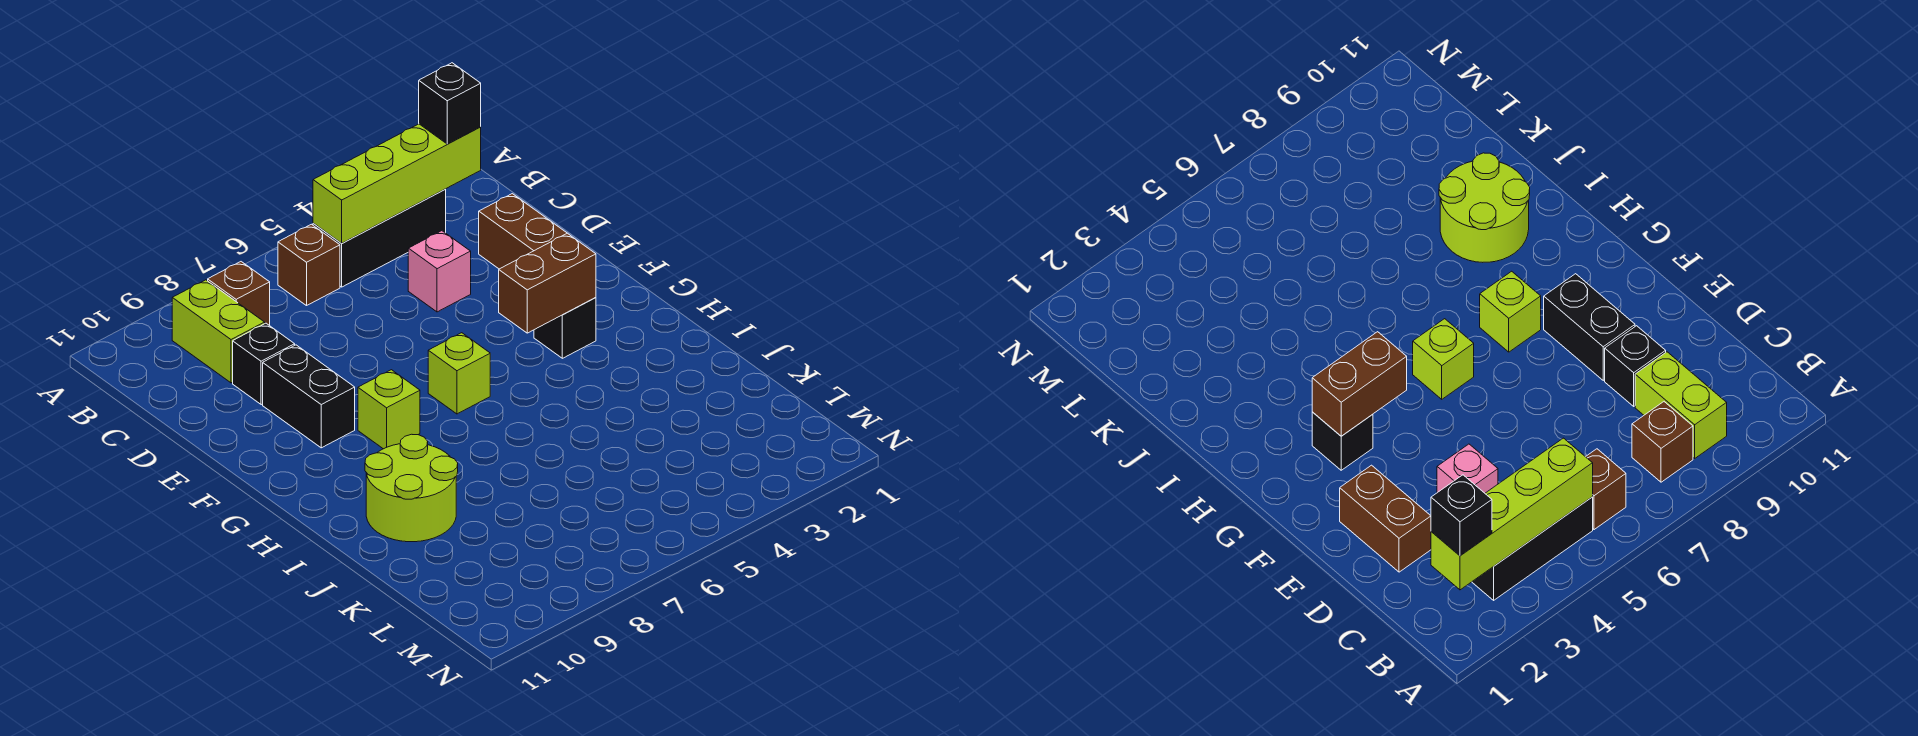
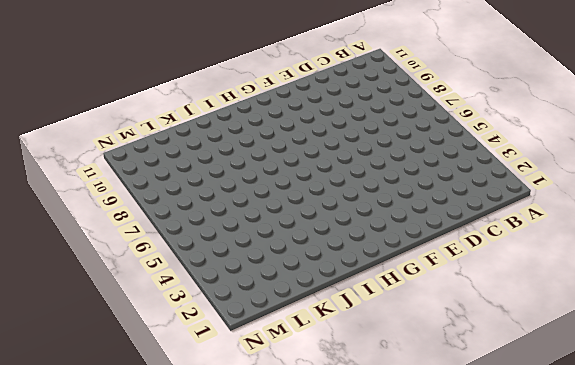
none -> black brick B3:B5 level 1
none -> brown brick B6 level 1
none -> brown brick B8 level 1

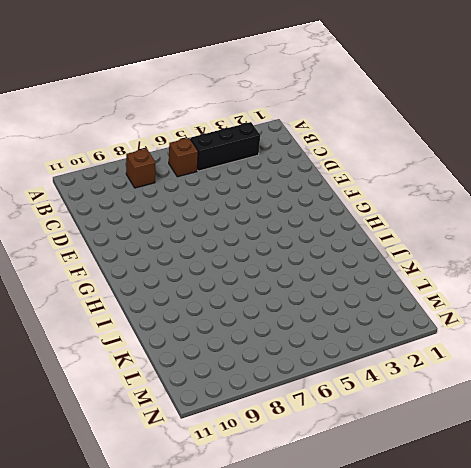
none -> lime brick B9:C9 level 1
none -> brown brick D2:E2 level 1
none -> pink brick D4 level 1

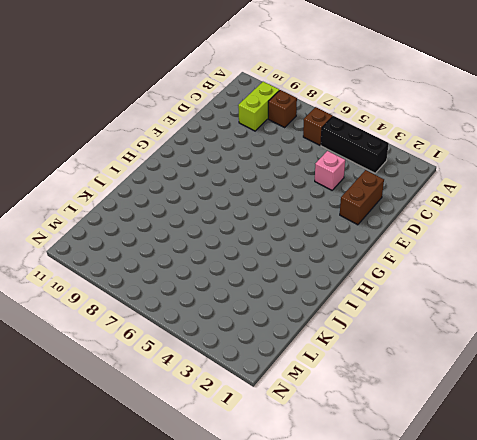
none -> black brick D9 level 1
none -> black brick E9:F9 level 1
none -> black brick G3 level 1

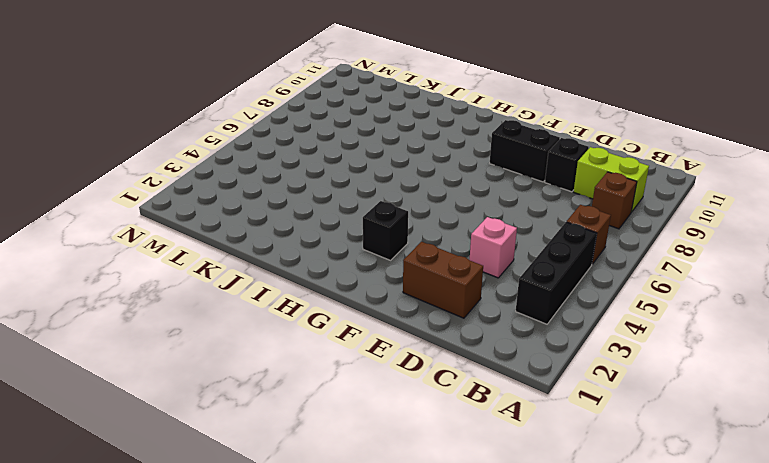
none -> lime brick G6 level 1
none -> lime brick G8 level 1
none -> lime round brick I9:J10 level 1

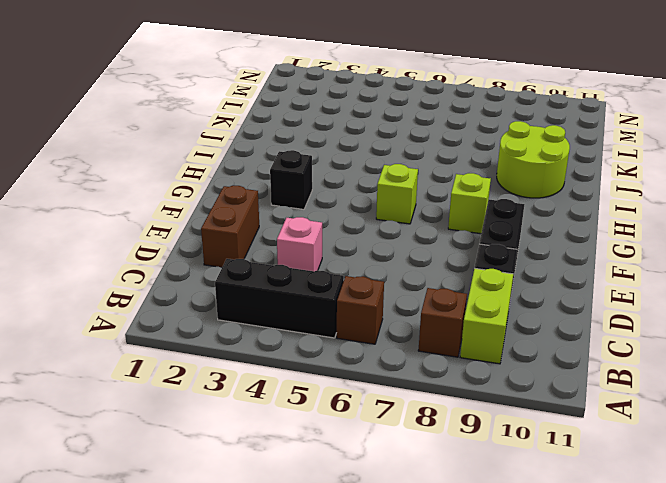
none -> lime brick B2:B5 level 2
none -> brown brick G3:G4 level 2
none -> black brick B2 level 3

